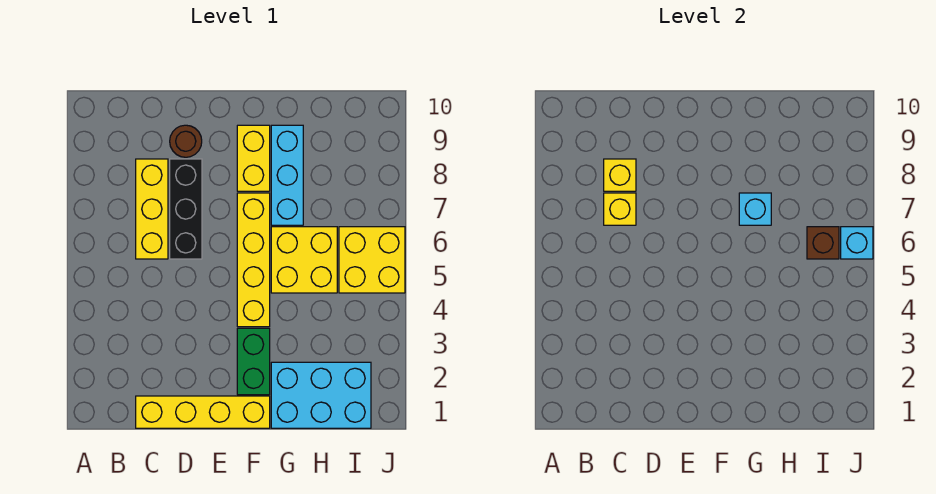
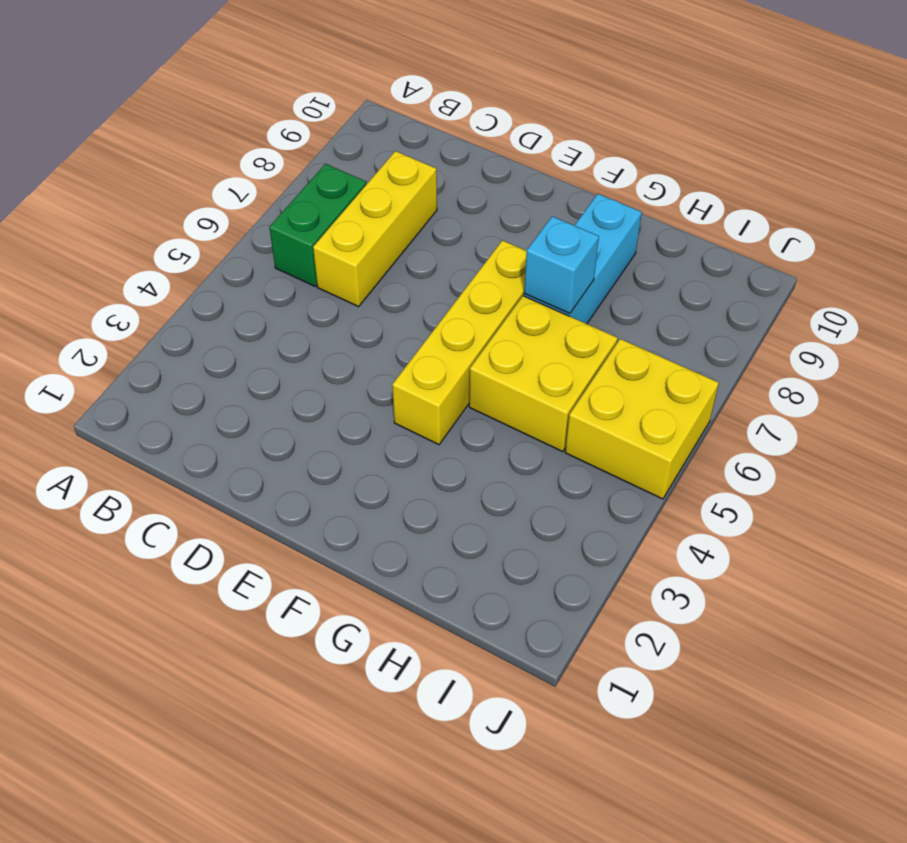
green brick B6:B7 level 1 -> green brick F2:F3 level 1
none -> yellow brick C1:F1 level 1
none -> black brick D6:D8 level 1
none -> brown round brick D9 level 1

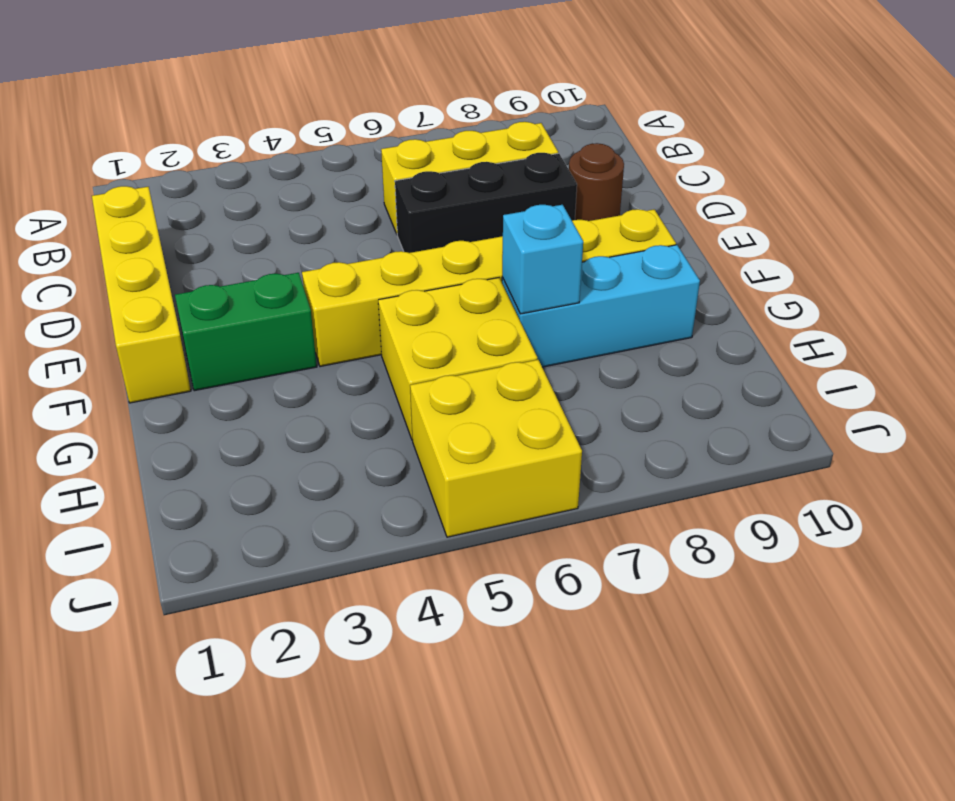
none -> cyan brick G1:I2 level 1
none -> yellow brick C7 level 2
none -> yellow brick C8 level 2

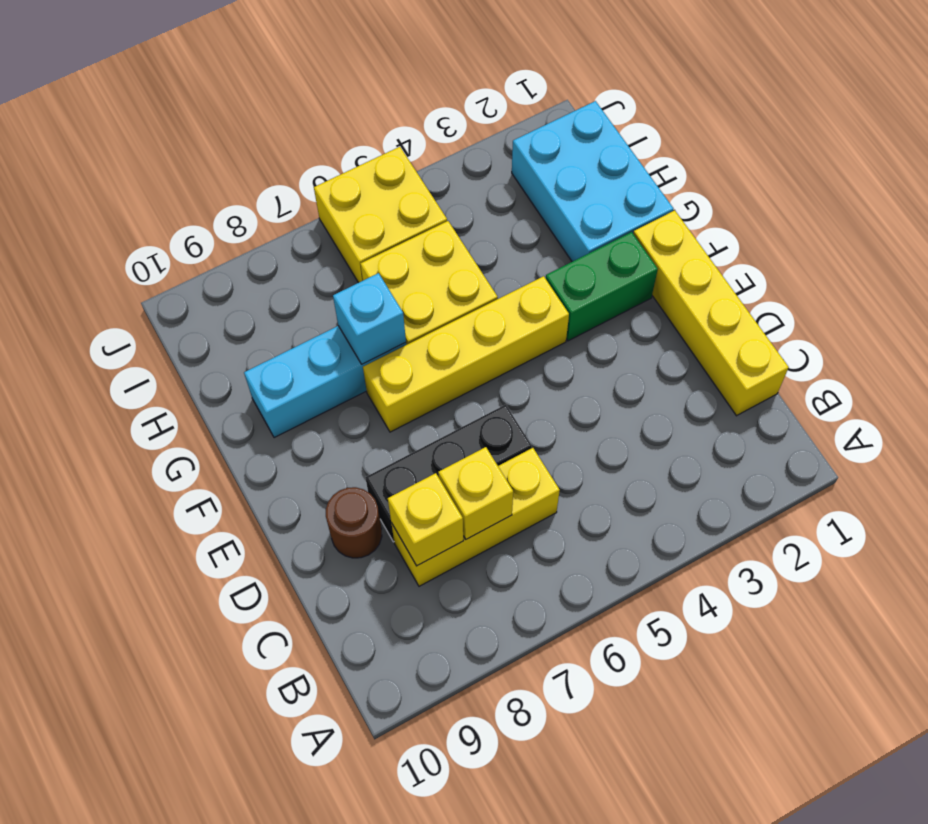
none -> yellow brick F8:F9 level 1
none -> brown brick I6 level 2
none -> cyan brick J6 level 2

